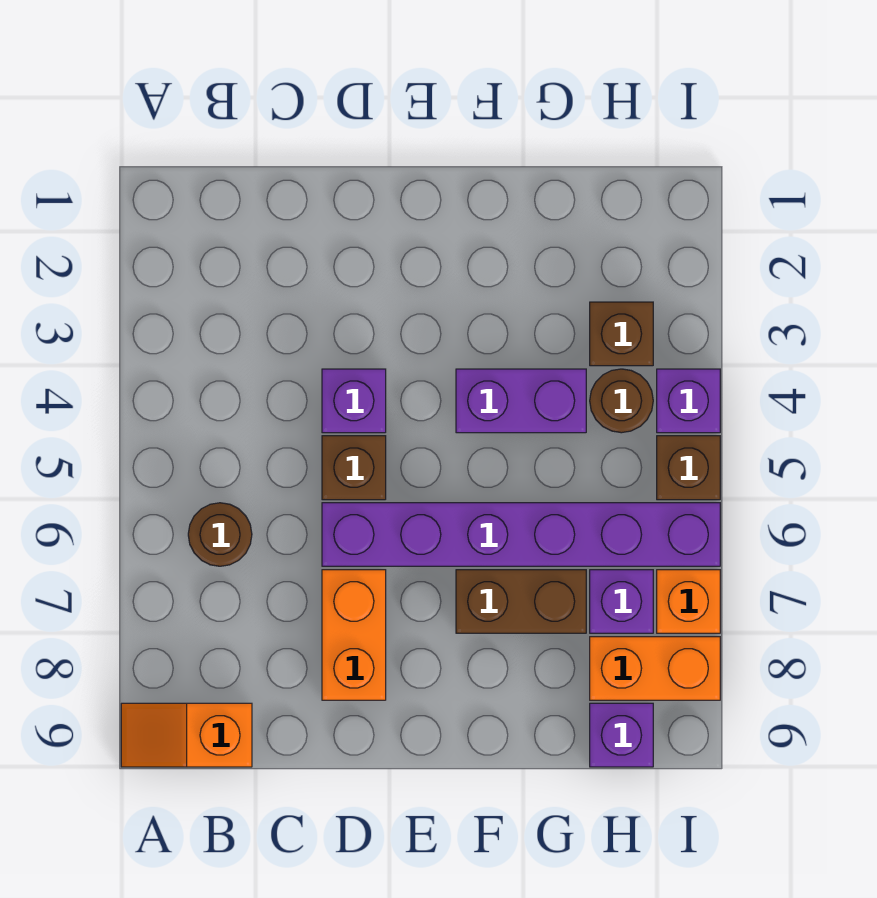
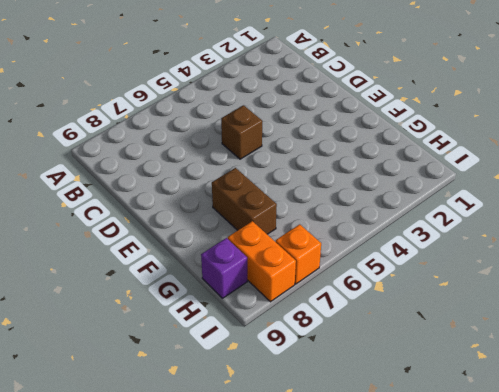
none -> orange slope A9:B9 level 1 top B
none -> brown round brick B6 level 1
none -> purple brick D4 level 1

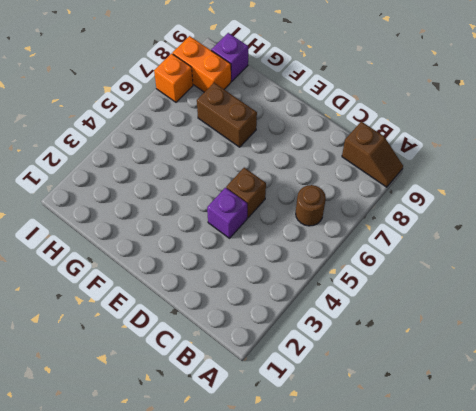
brown slope A9:B9 level 1 top B -> orange slope A9:B9 level 1 top B
none -> purple brick D6:I6 level 1
none -> orange brick D7:D8 level 1
none -> purple brick F4:G4 level 1

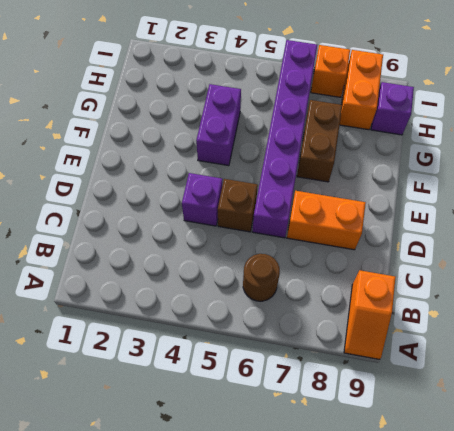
none -> brown brick H3 level 1
none -> brown round brick H4 level 1
none -> purple brick H7 level 1

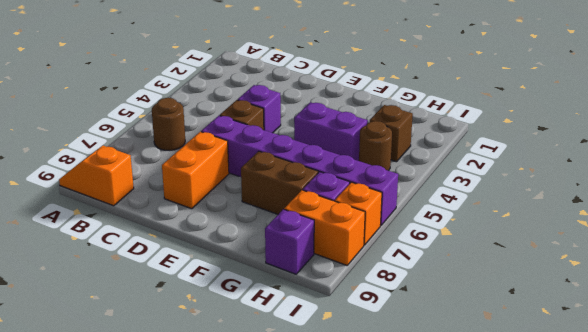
none -> purple brick I4 level 1
none -> brown brick I5 level 1

